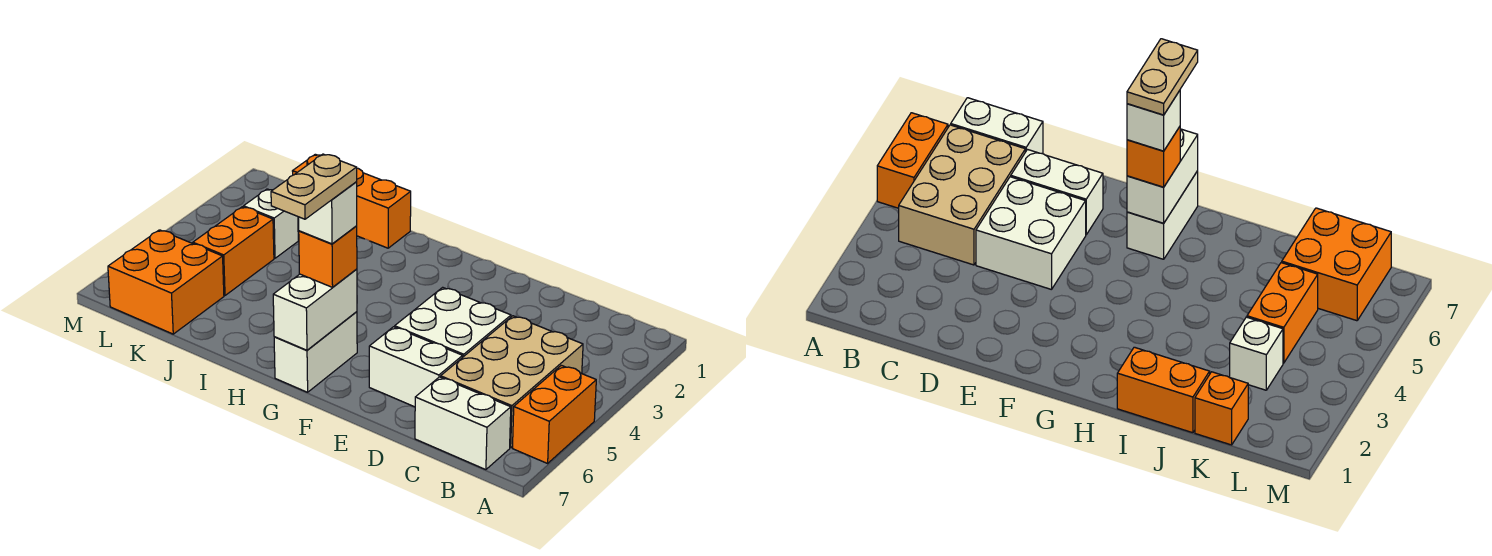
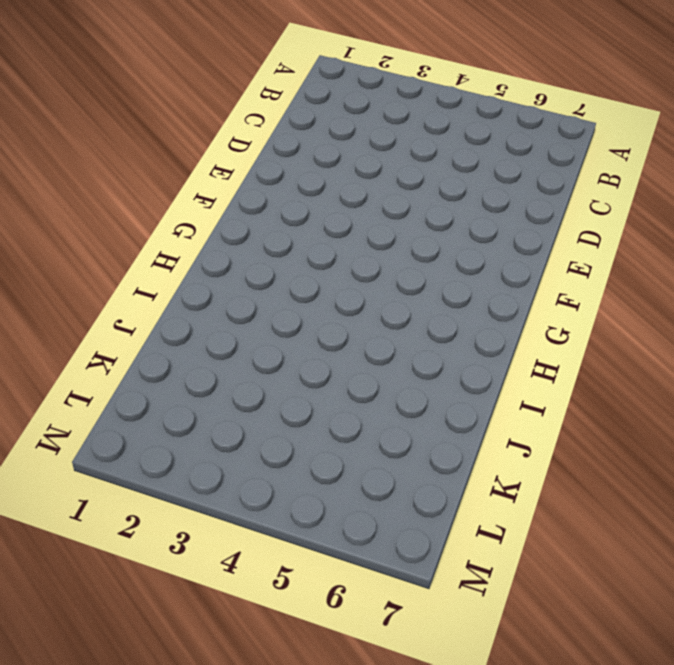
none -> orange brick A5:A6 level 1
none -> tan brick B4:C6 level 1
none -> white brick B7:C7 level 1

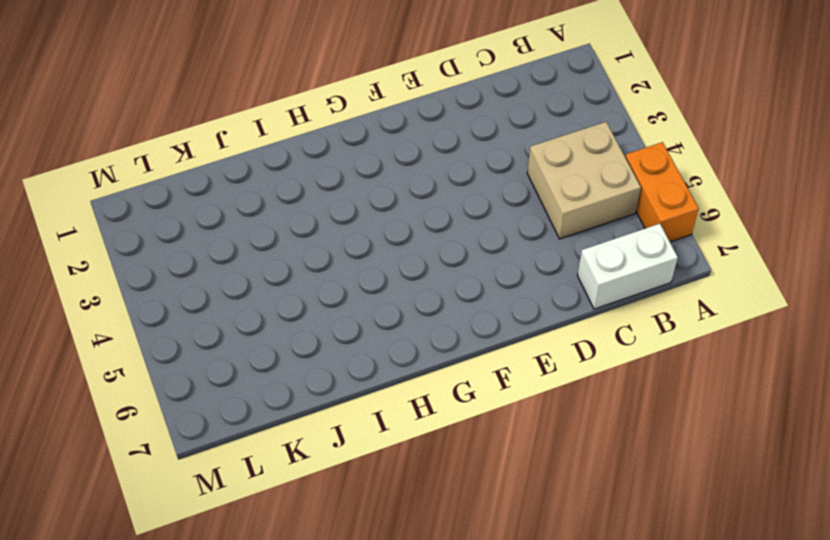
tan brick B4:C5 level 1 -> tan brick B4:C6 level 1
none -> white brick D4:E5 level 1
none -> white brick D6:E6 level 1
none -> white brick G6:G7 level 1

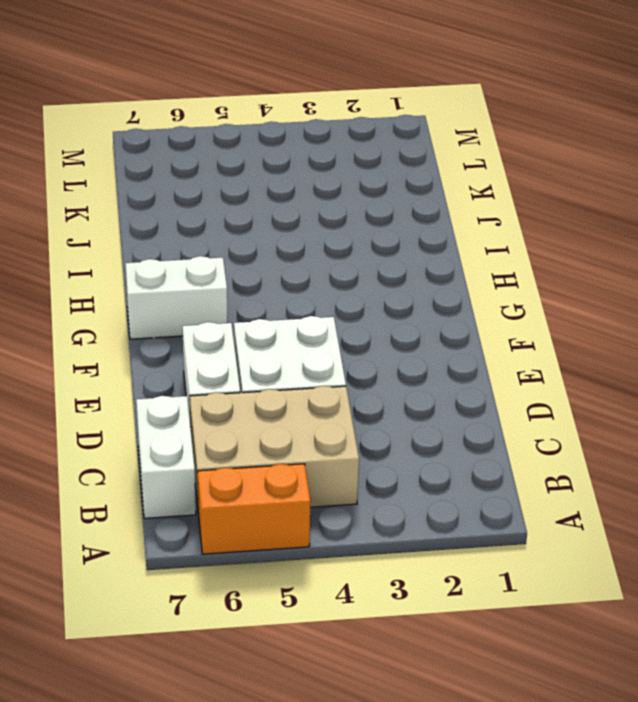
none -> orange brick I1:J1 level 1
none -> orange brick K1 level 1
none -> white brick K3 level 1

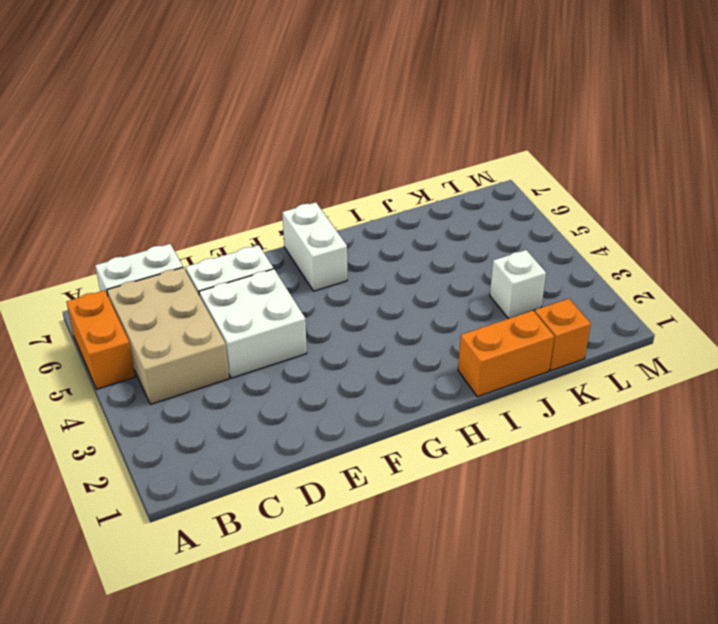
none -> orange brick K4:K5 level 1
none -> orange brick K6:L7 level 1
none -> white brick G6:G7 level 2

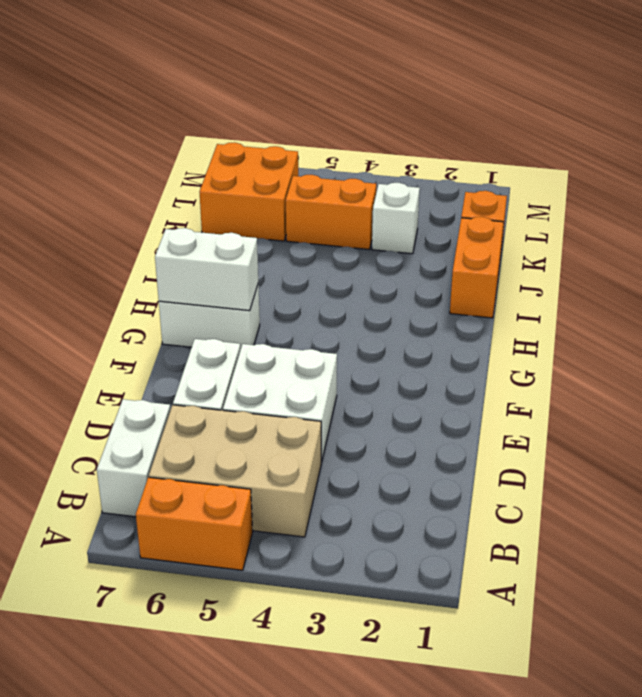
none -> orange brick G6 level 3
none -> white brick G6 level 4
none -> tan plate G6:G7 level 5

